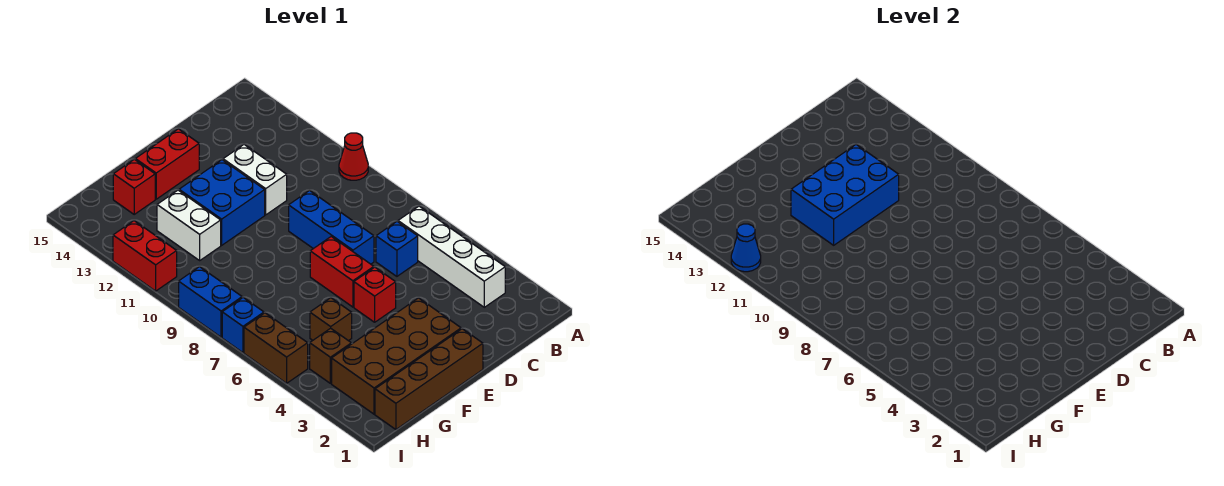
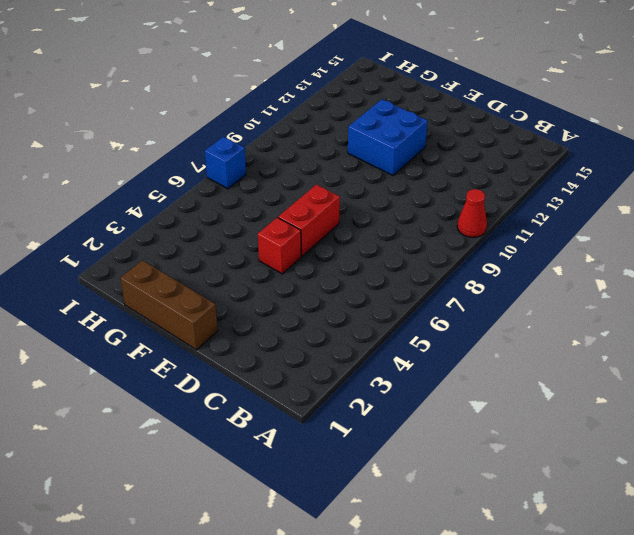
brown brick E1:G1 level 1 -> brown brick E1:H1 level 1
none -> white brick B3:B6 level 1
none -> blue brick C6 level 1
none -> blue brick D7:D9 level 1

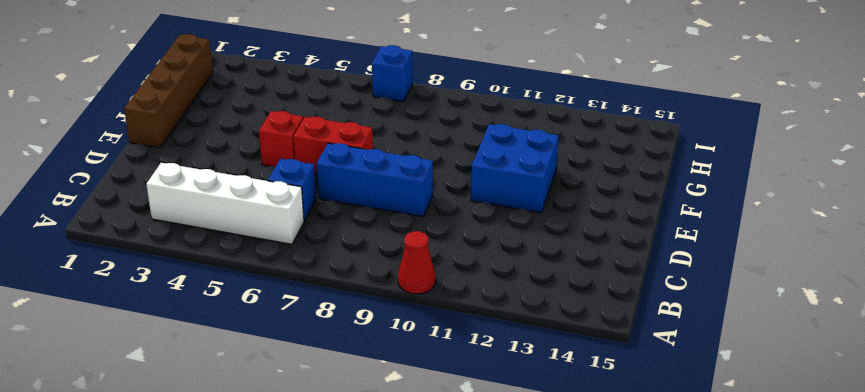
none -> white brick D11:D12 level 1
none -> brown brick E2:H3 level 1
none -> red brick E14:F14 level 1

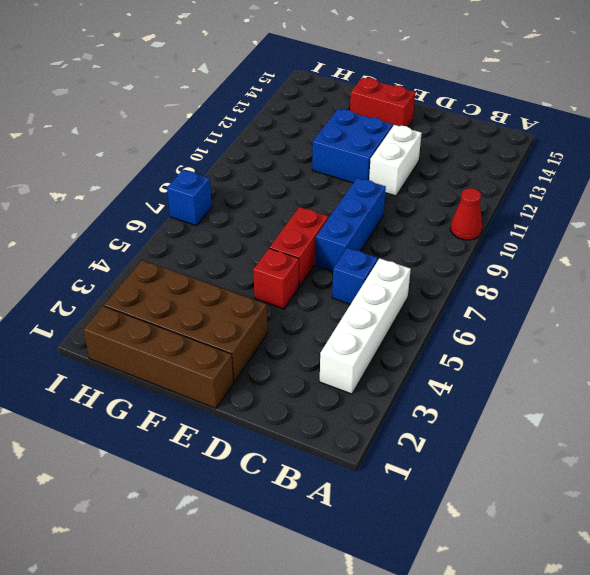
none -> brown brick G5 level 1
none -> white brick G11:G12 level 1
none -> red brick G14 level 1

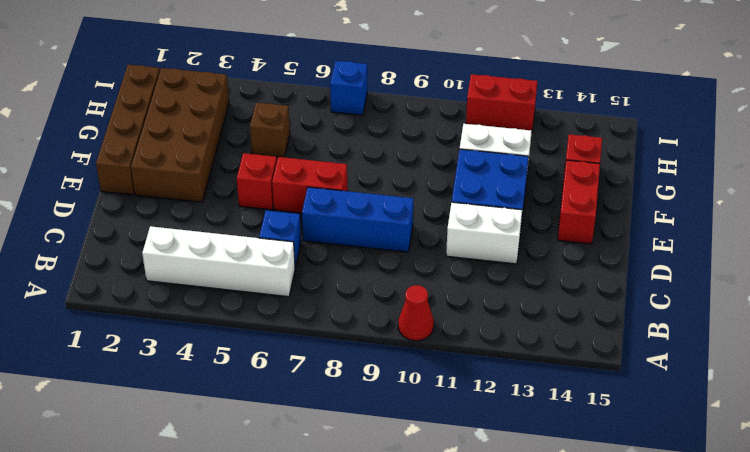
none -> brown brick H4 level 1
none -> brown brick I5:I6 level 1
none -> blue brick I8:I9 level 1

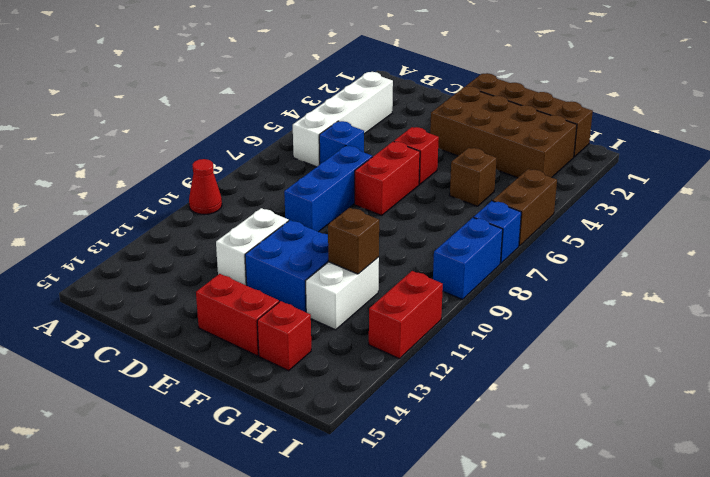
brown brick G11 level 2 -> brown brick H4 level 1
none -> blue brick D11:F12 level 2
none -> blue cone I12 level 2

